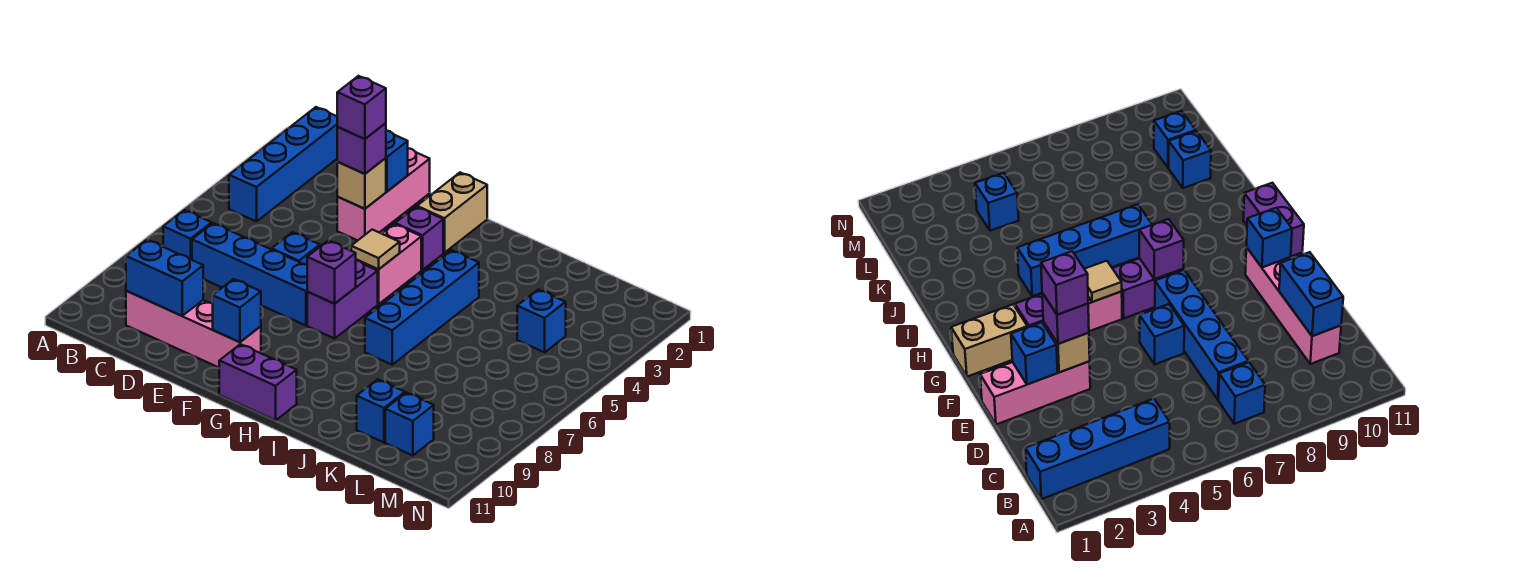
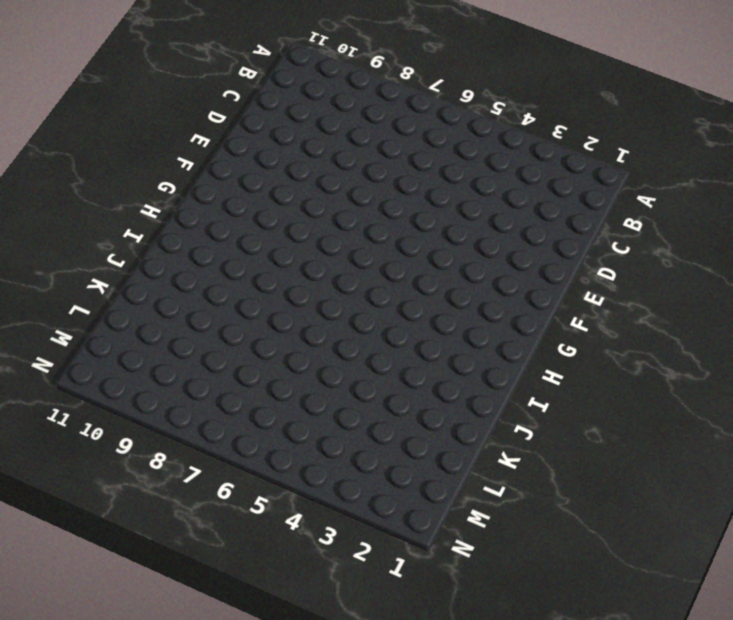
none -> blue brick B1:B4 level 1
none -> blue brick B7 level 1
none -> blue brick C7:F7 level 1

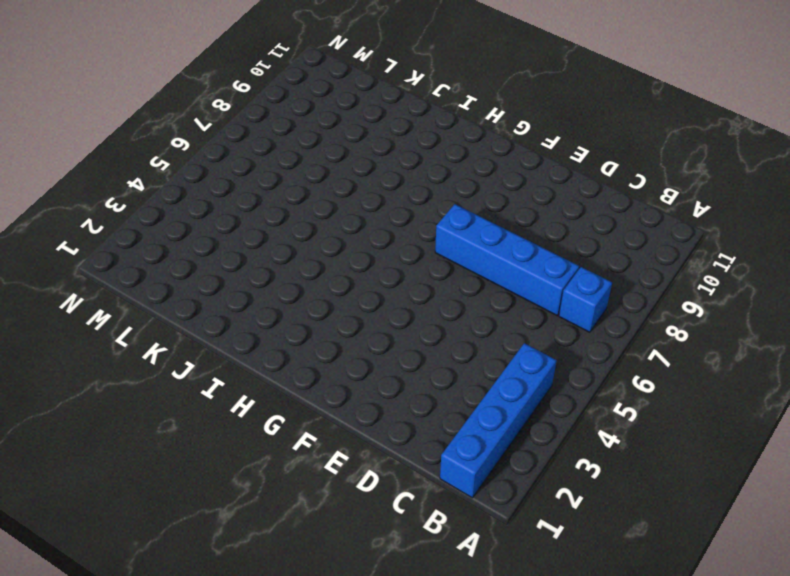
none -> pink brick C10:F10 level 1
none -> pink brick E1:E3 level 1
none -> blue brick E6 level 1

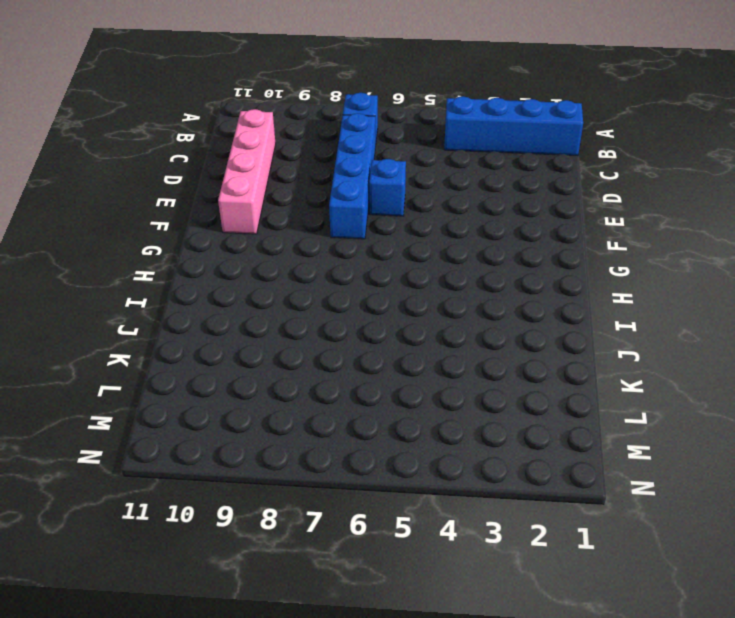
none -> pink brick E1:E3 level 1
none -> tan brick G1:G2 level 1
none -> purple brick G3 level 1

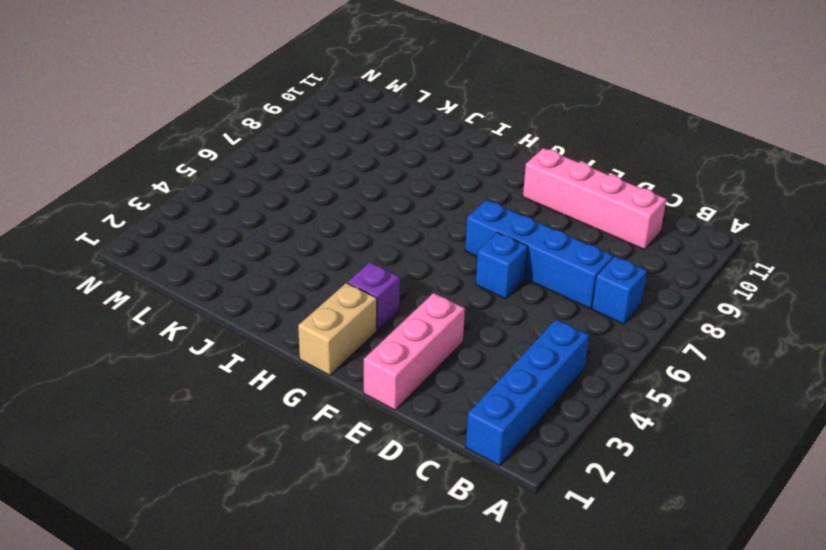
none -> pink brick G4:G5 level 1
none -> purple brick G6:G7 level 1
none -> purple brick G11:H11 level 1

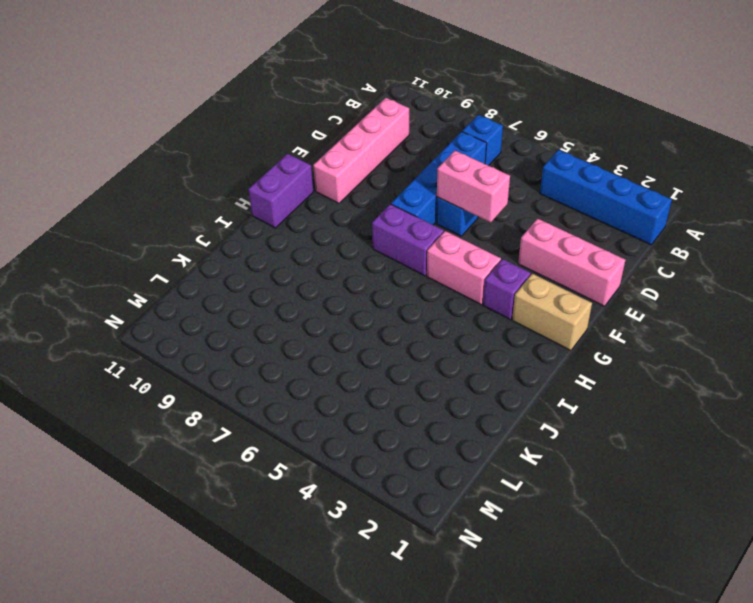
pink brick E5:E6 level 2 -> none
none -> blue brick I4:I7 level 1
none -> blue brick K10 level 1
none -> blue brick L4 level 1

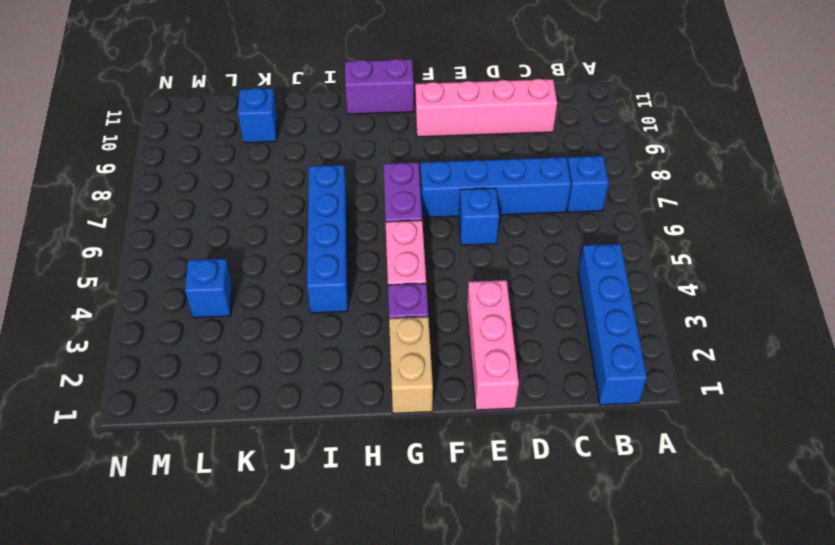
none -> blue brick L10 level 1
none -> blue brick C10:D10 level 2
none -> blue brick E2 level 2

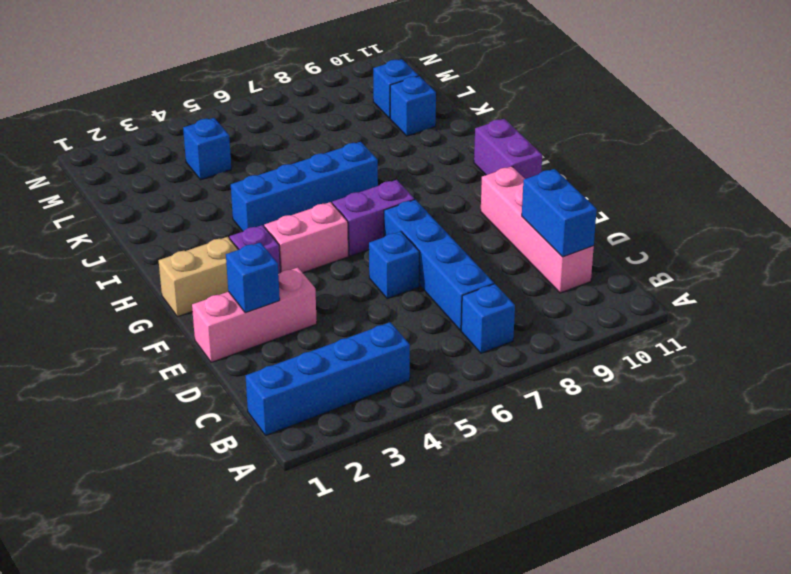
none -> tan brick E3 level 2
none -> blue brick F10 level 2
none -> tan tile G5 level 2

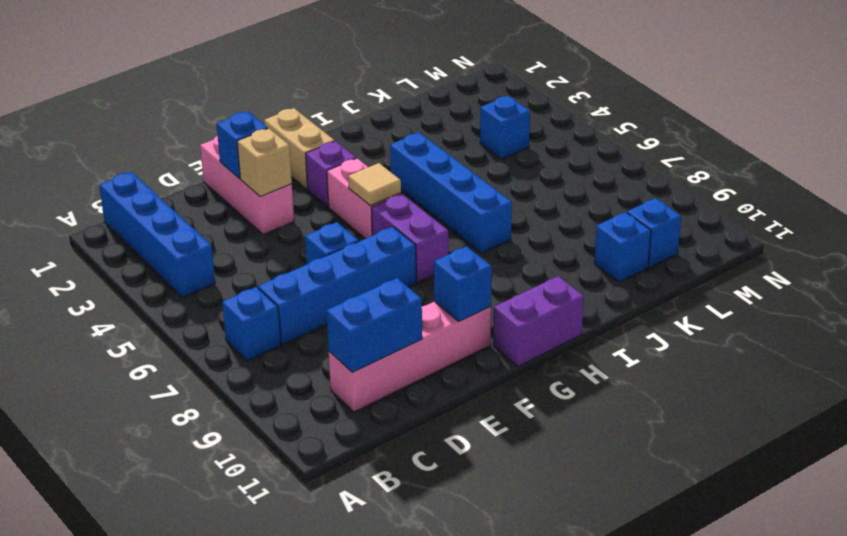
none -> purple brick G7 level 2
none -> purple brick E3 level 3
none -> purple brick E3 level 4

